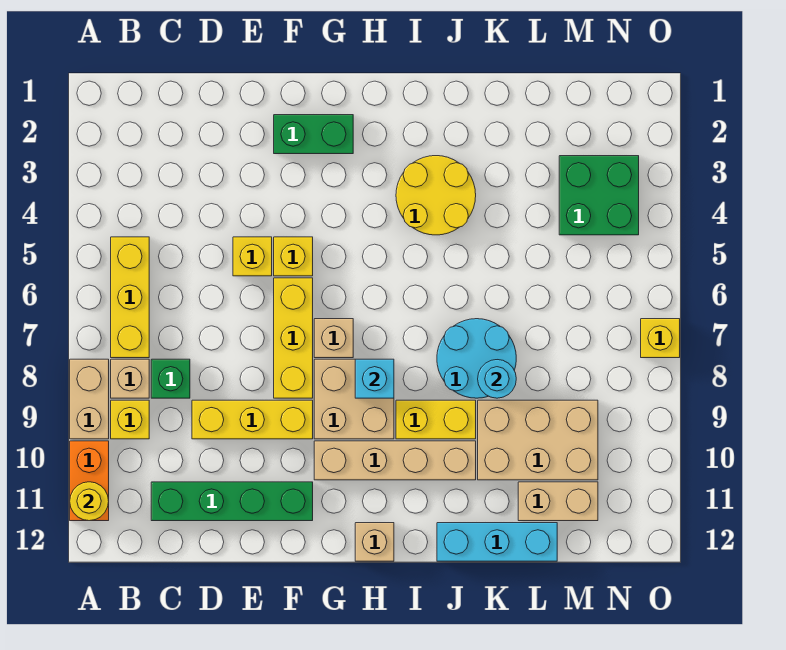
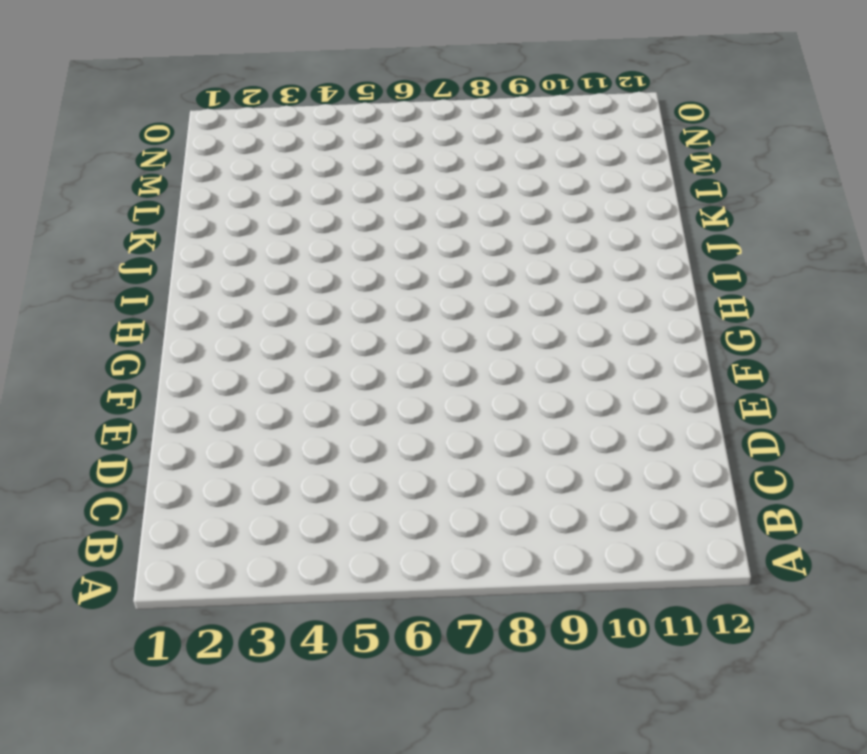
none -> tan brick A8:A9 level 1
none -> orange brick A10:A11 level 1
none -> yellow brick B5:B7 level 1

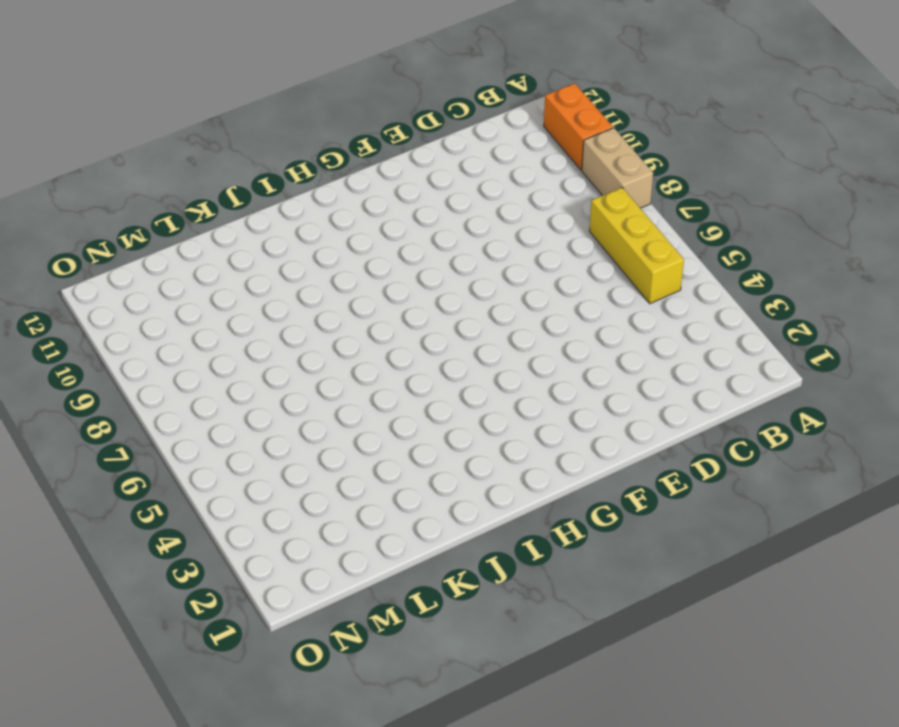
none -> tan brick B8 level 1
none -> yellow brick B9 level 1
none -> green brick C8 level 1

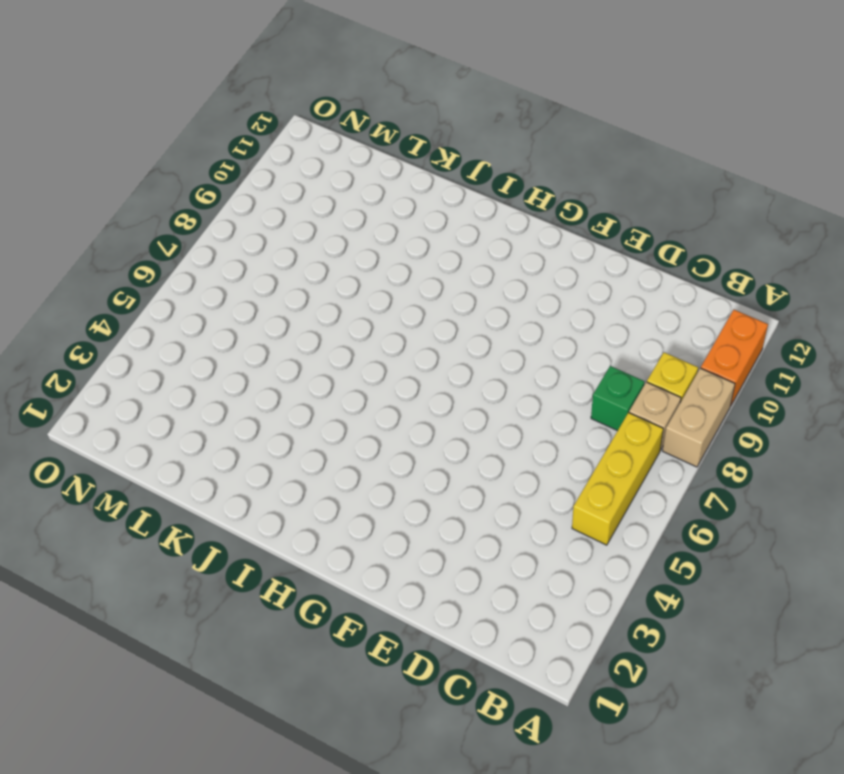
none -> green brick C11:F11 level 1
none -> yellow brick D9:F9 level 1
none -> yellow brick E5 level 1

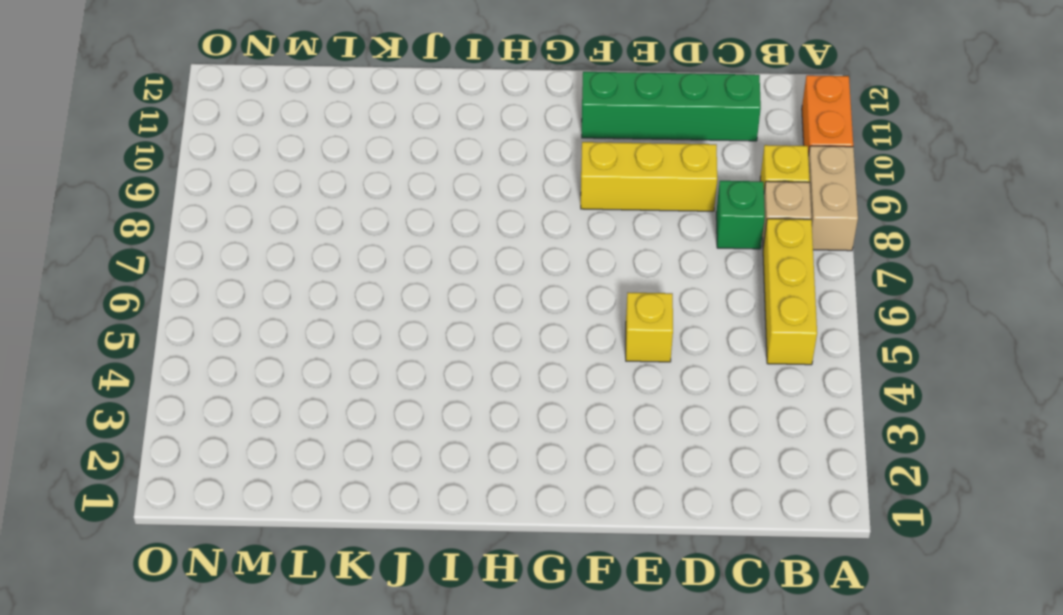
none -> green brick F2:G2 level 1
none -> yellow brick F5 level 1
none -> yellow brick F6:F8 level 1

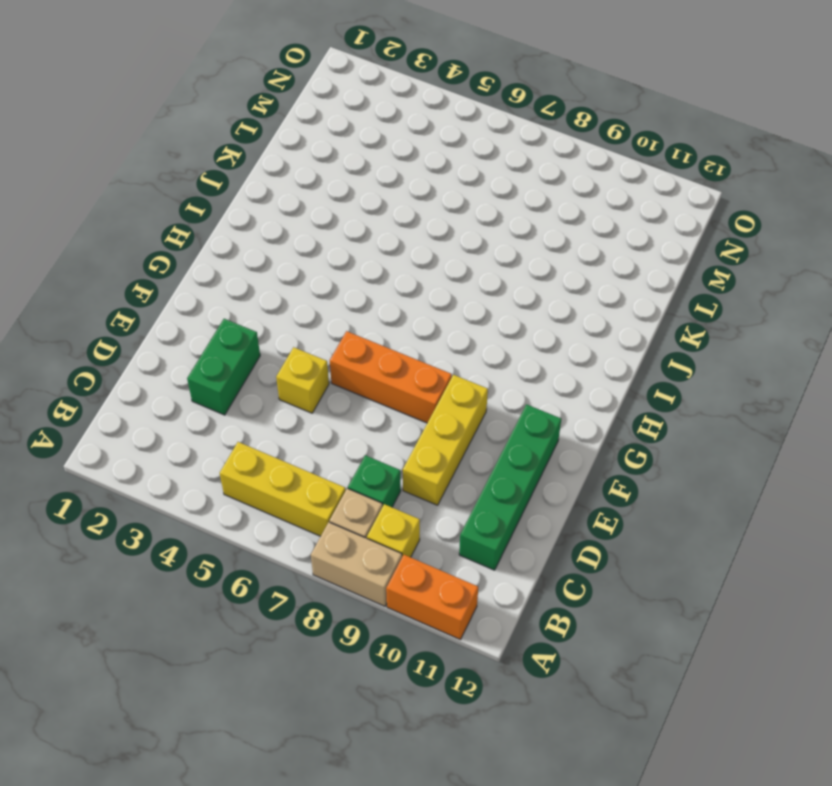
green brick D3:E3 level 1 -> green brick F2:G2 level 1
orange brick F6:F8 level 1 -> yellow brick F6:F8 level 1
none -> yellow brick F5 level 1
none -> tan brick G7 level 1
none -> tan brick G8:H9 level 1

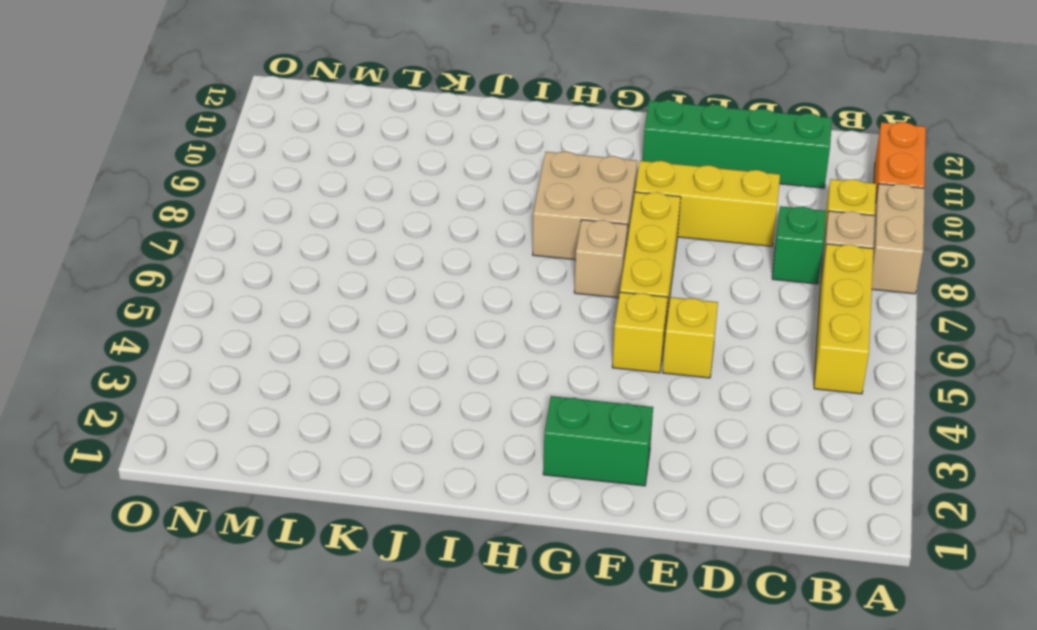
none -> tan brick G10:J10 level 1
none -> tan brick H12 level 1
none -> yellow round brick I3:J4 level 1

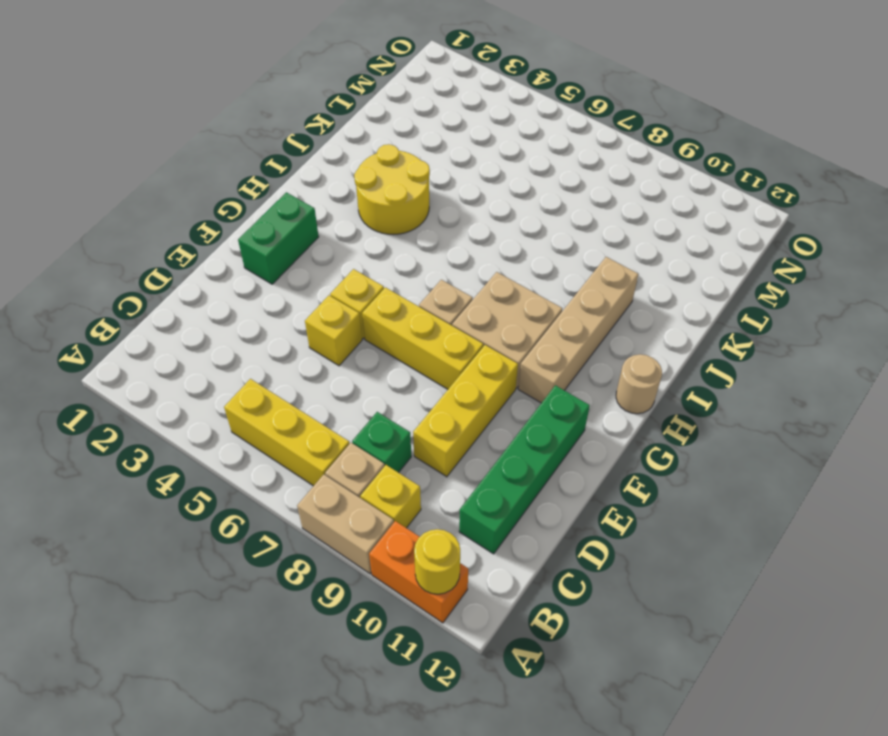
tan round brick H12 level 1 -> tan brick H12 level 1
none -> yellow brick I9:J9 level 1
none -> cyan round brick J7:K8 level 1
none -> cyan brick J12:L12 level 1

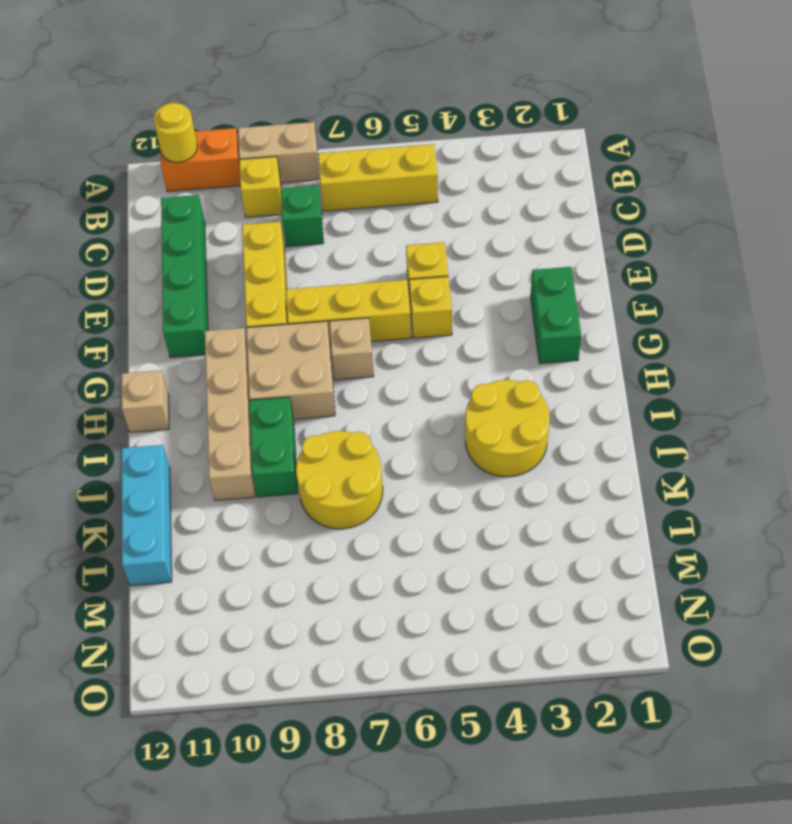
green brick I9:J9 level 1 -> yellow brick I9:J9 level 1
yellow round brick J7:K8 level 1 -> cyan round brick J7:K8 level 1
none -> tan brick B8 level 1
none -> tan brick K9:M10 level 1
none -> tan brick L11:M11 level 1

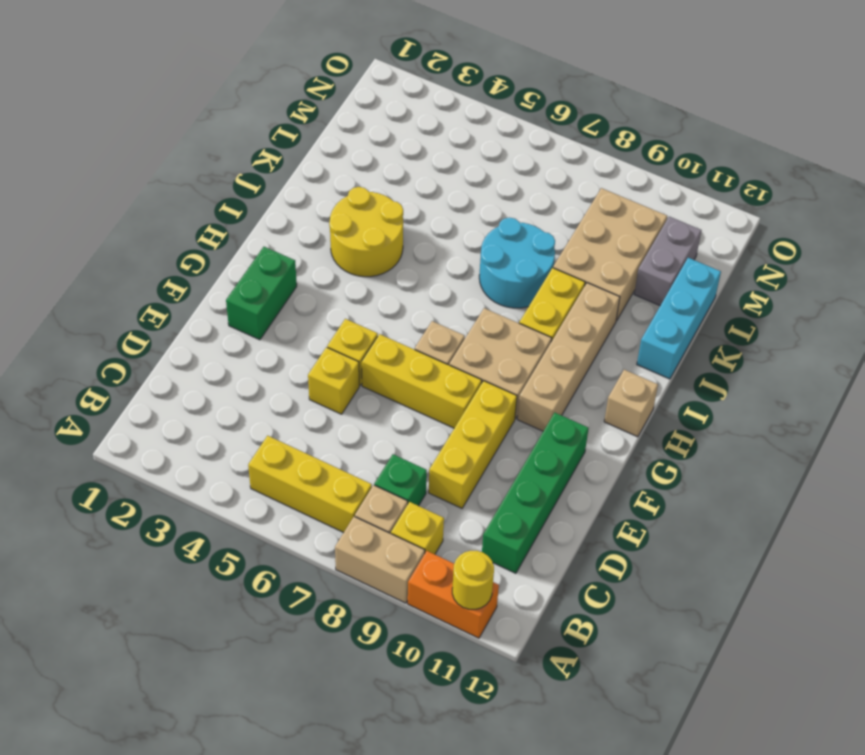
grey brick L11:M11 level 1 -> tan brick L11:M11 level 1
none -> green brick M3:N4 level 1
none -> yellow brick O7 level 1
none -> cyan brick H8 level 2

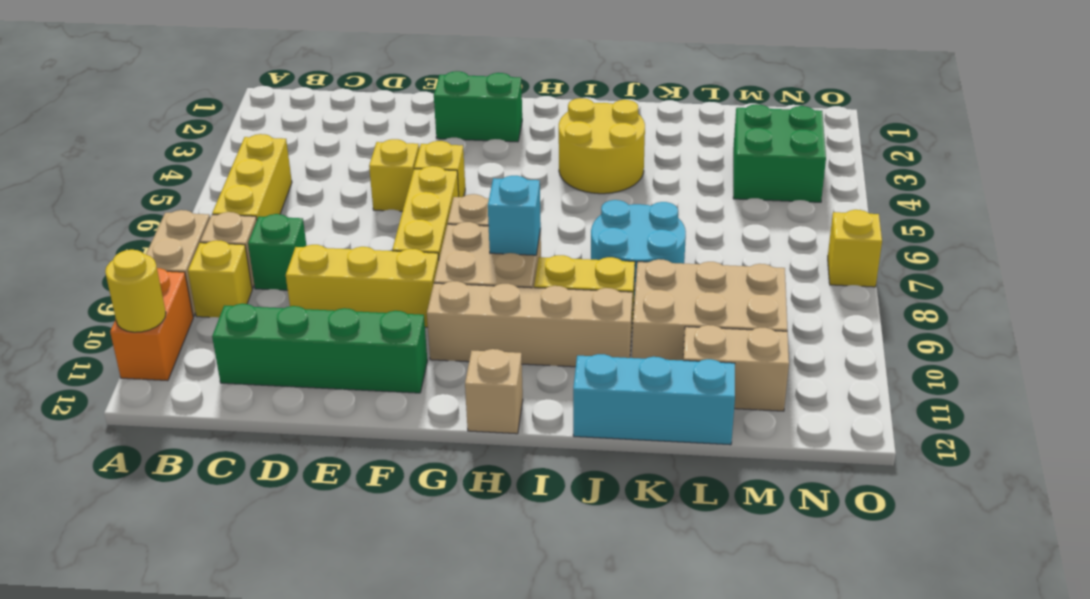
none -> cyan round brick K8 level 2

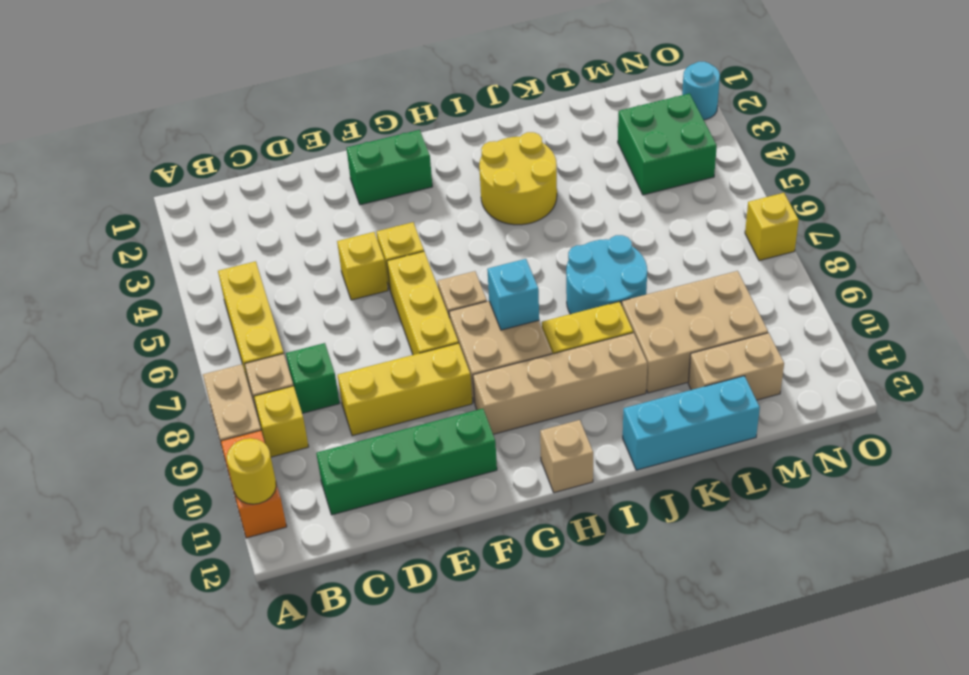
cyan round brick O2 level 1 -> cyan round brick K8 level 2

